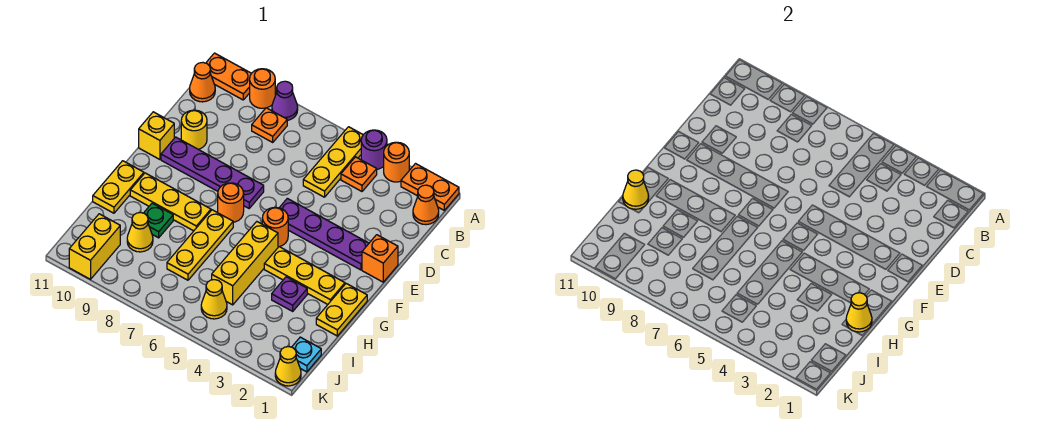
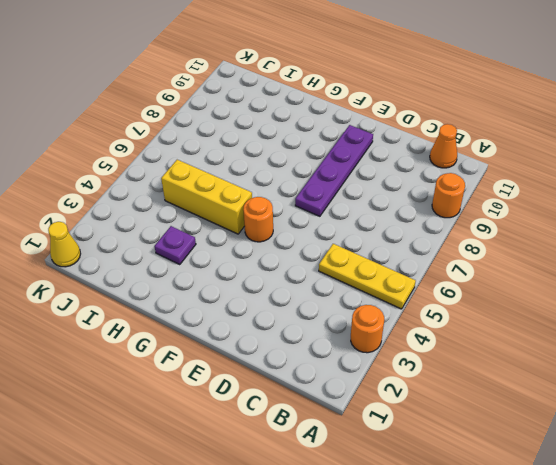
none -> orange plate A1:A2 level 1
none -> purple round brick A4 level 1
none -> purple cone A8 level 1
none -> orange plate A10:A11 level 1

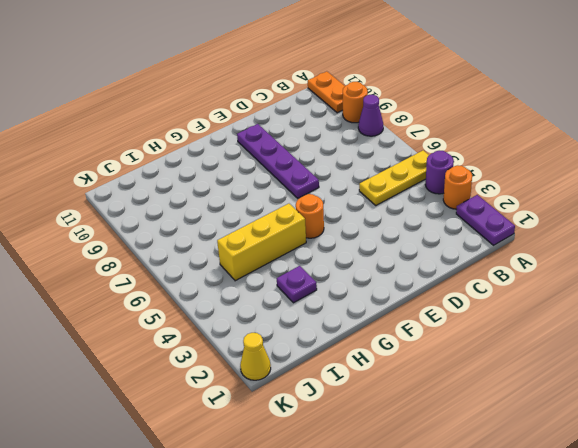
purple plate A1:A2 level 1 -> orange plate A1:A2 level 1
none -> orange cone B1 level 1
none -> orange plate B4 level 1
none -> orange plate B8 level 1
none -> orange cone B11 level 1

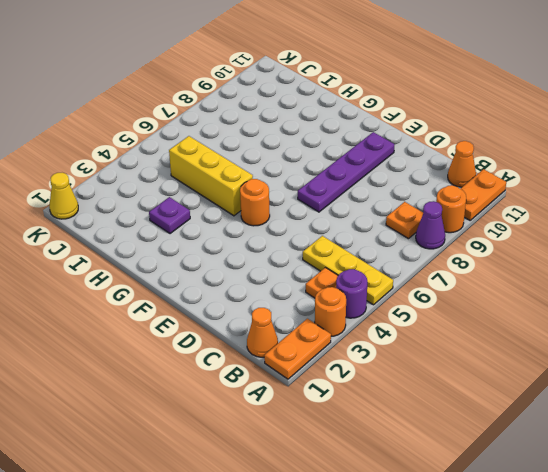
none -> yellow round brick D10 level 1
none -> orange brick E1 level 1
none -> purple plate E2:E5 level 1
none -> yellow brick E11 level 1

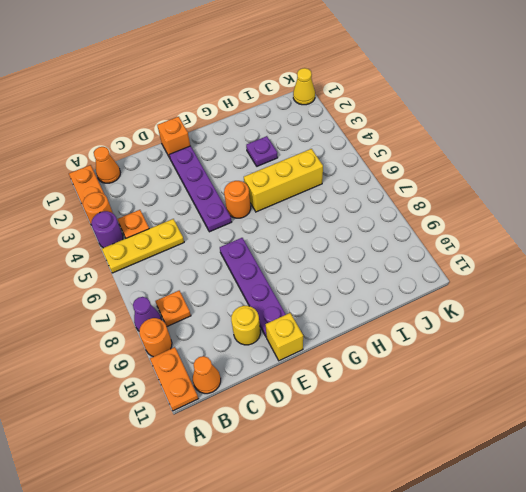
none -> orange round brick F7 level 1
none -> yellow plate G1:H1 level 1
none -> yellow plate G2:G4 level 1
none -> yellow plate G7:I7 level 1

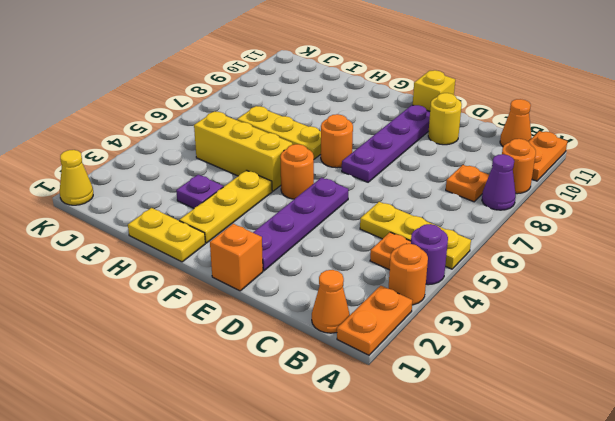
none -> yellow plate G8:G10 level 1
none -> yellow plate G11:H11 level 1
none -> green plate H9 level 1
none -> yellow cone I9 level 1

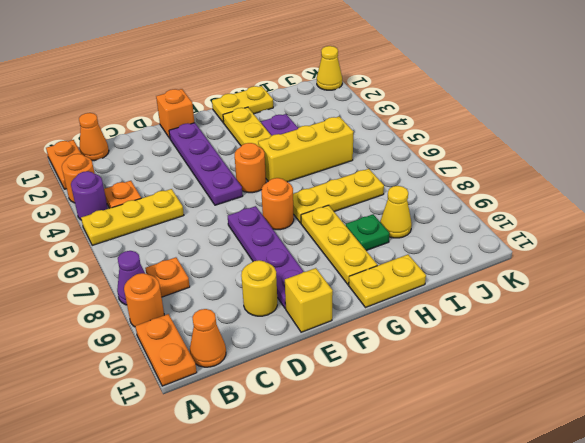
none -> cyan plate J1 level 1
none -> yellow cone J5 level 1
none -> yellow brick J10:K10 level 1
none -> yellow cone H1 level 2

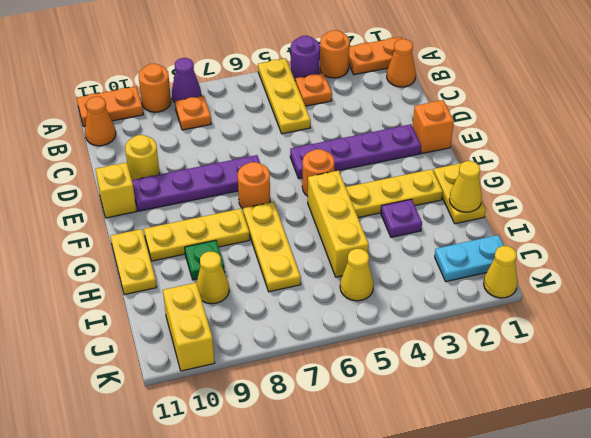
cyan plate J1:J2 level 1 -> cyan plate J1 level 1
none -> yellow cone H11 level 2

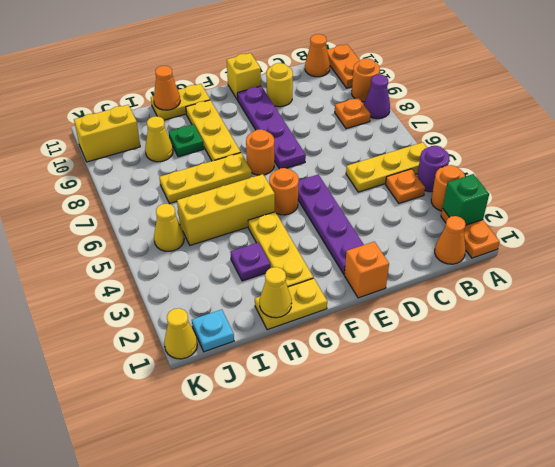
green brick A2 level 2 -> none
orange cone H11 level 2 -> yellow cone H11 level 2

